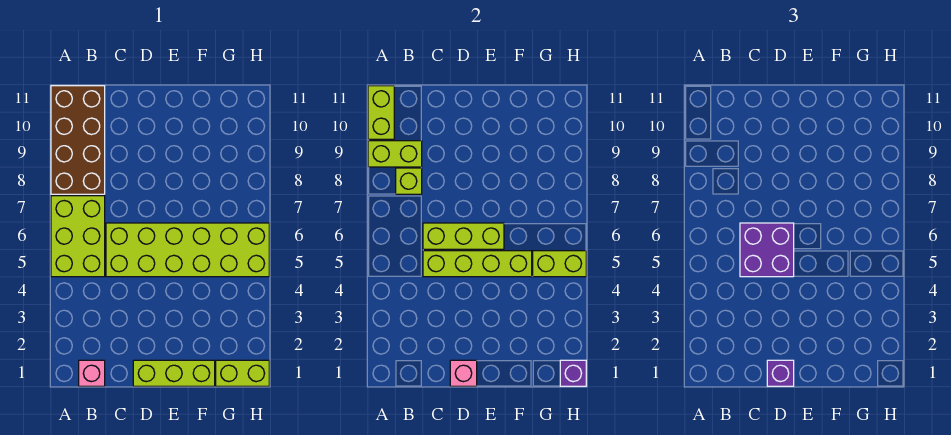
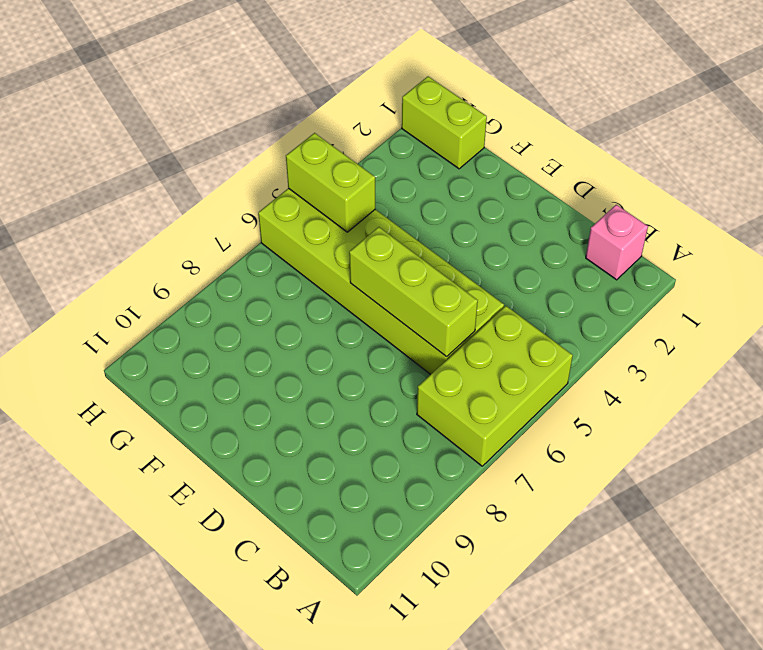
none -> brown brick A8:B11 level 1
none -> lime brick D1:F1 level 1
none -> lime brick A9:B9 level 2

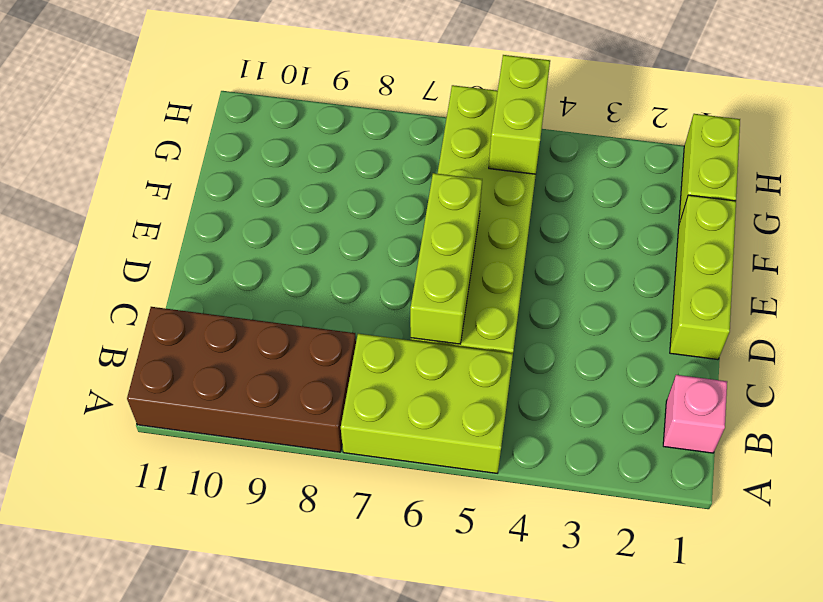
none -> lime brick A9:B9 level 2
none -> lime brick A10:A11 level 2
none -> lime brick B8 level 2

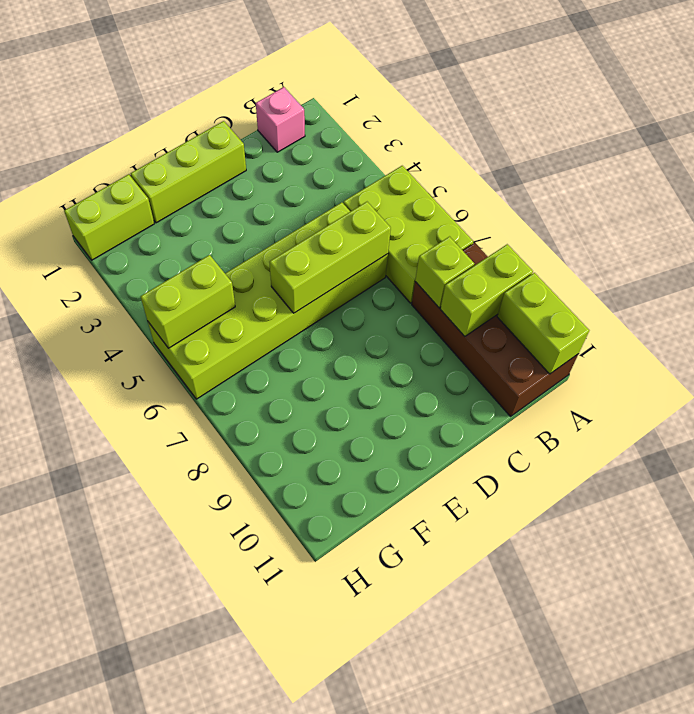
none -> lime brick C5:F5 level 2
none -> pink brick D1 level 2
none -> purple brick H1 level 2

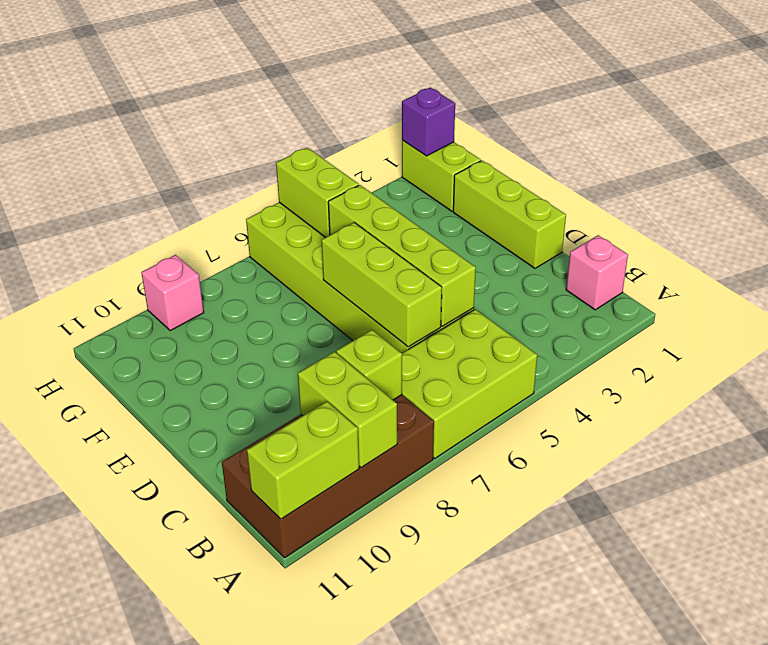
pink brick H9 level 1 -> pink brick D1 level 2
none -> purple brick C5:D6 level 3
none -> purple brick D1 level 3

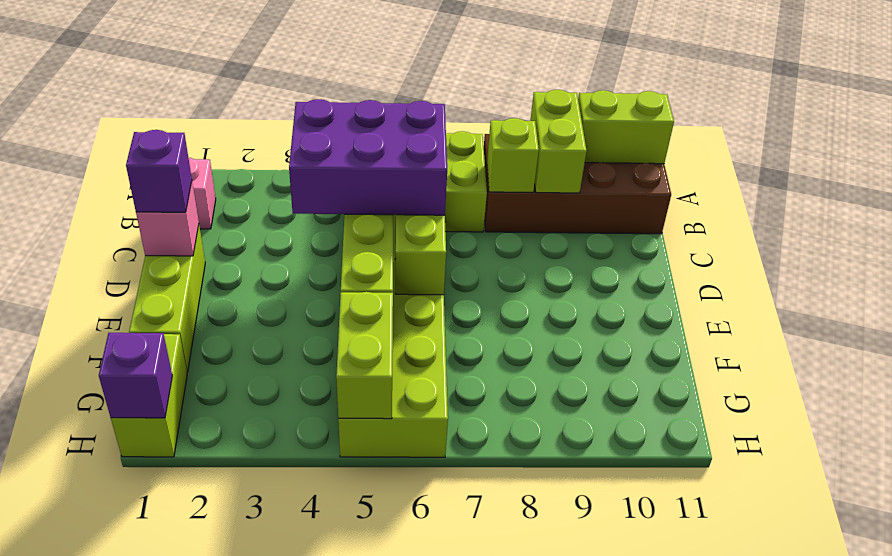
purple brick C4:D6 level 3 -> purple brick C5:D6 level 3

